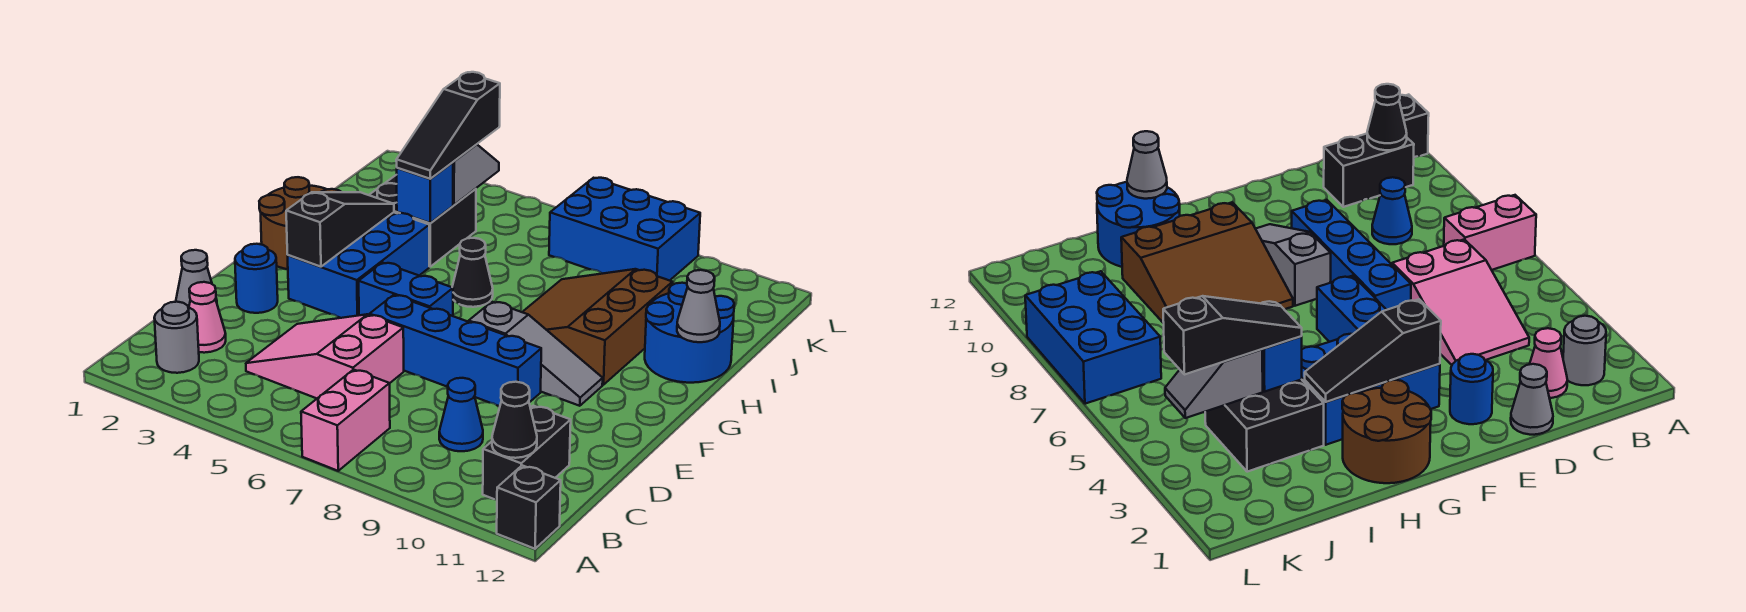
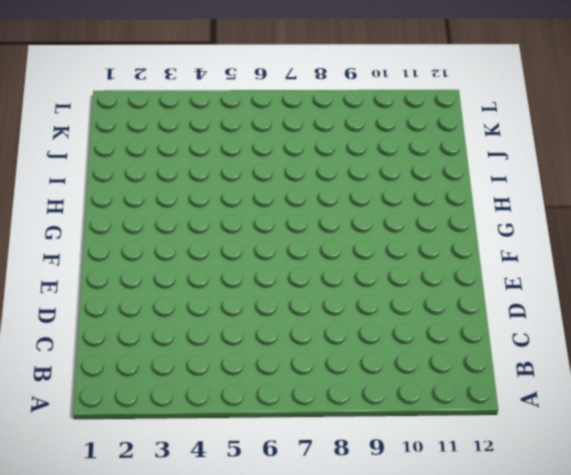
none -> pink brick A7:B7 level 1
none -> black brick A12 level 1
none -> grey round brick B2 level 1

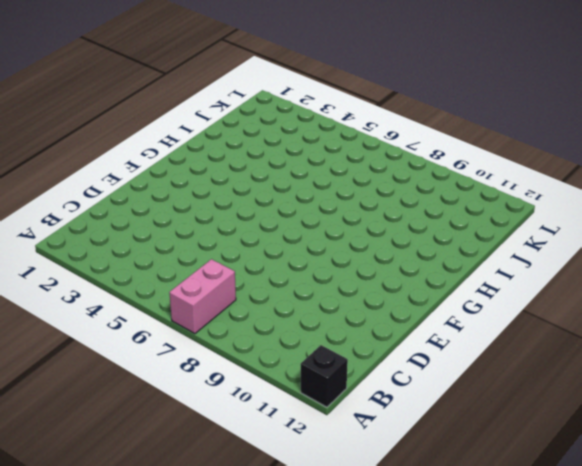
none -> grey round brick B2 level 1
none -> black brick B11:C11 level 1
none -> pink cone C2 level 1

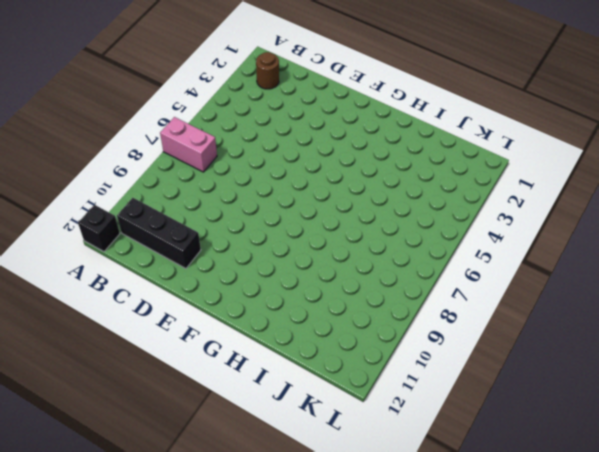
brown round brick B2 level 1 -> grey round brick B2 level 1
black brick B11:D11 level 1 -> black brick B11:C11 level 1
none -> pink cone C2 level 1
none -> pink slope C4:D6 level 1 top 6
none -> blue cone C9 level 1

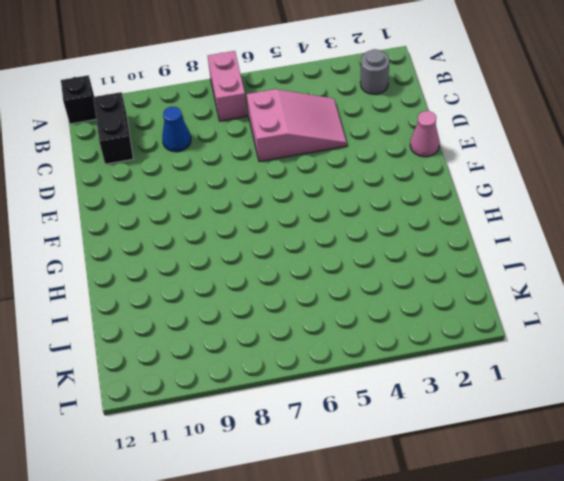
pink cone E1 level 1 -> pink cone C2 level 1
none -> grey cone D1 level 1
none -> blue round brick E2 level 1
none -> blue brick E6:E9 level 1

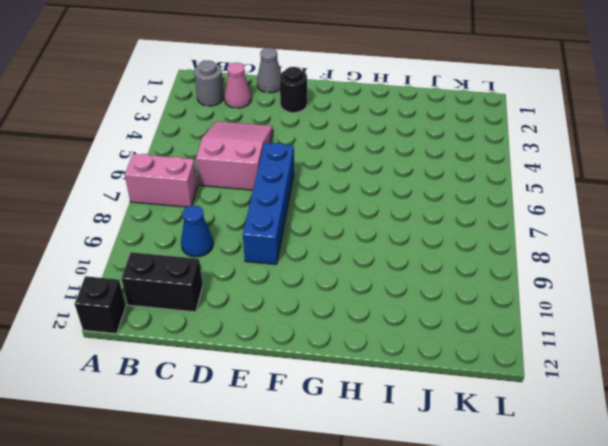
black round brick E2 level 1 -> blue round brick E2 level 1
none -> blue brick F3:H4 level 1
none -> blue brick F5:F6 level 1
none -> grey slope F8:F10 level 1 top 8

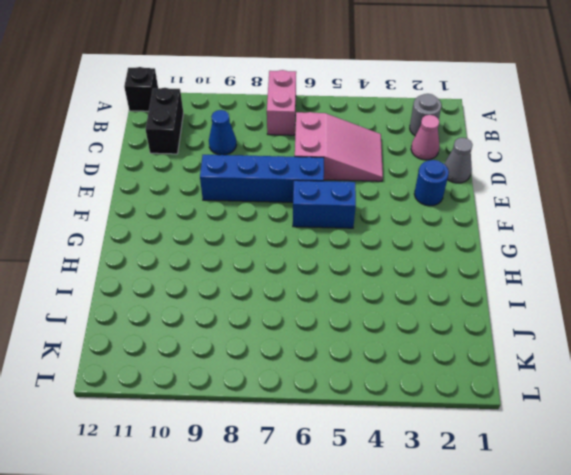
none -> blue brick F3:H4 level 1
none -> grey slope F8:F10 level 1 top 8
none -> brown round brick G1:H2 level 1

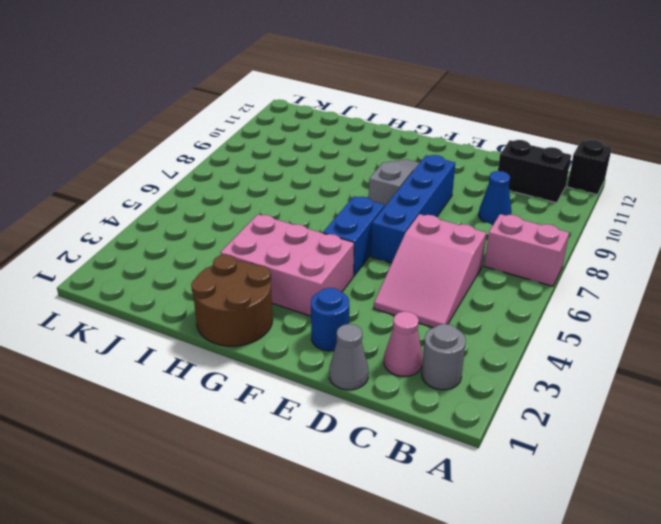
pink brick F3:H4 level 1 -> blue brick F3:H4 level 1
none -> brown slope G8:I10 level 1 top 10
none -> black cone H6 level 1
none -> blue round brick H11:I12 level 1

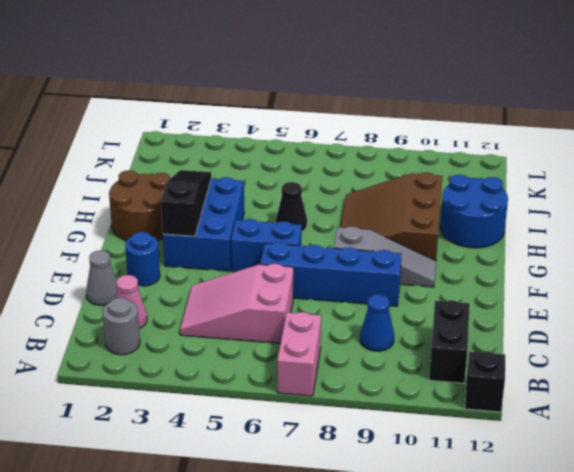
none -> black brick I3:J4 level 1
none -> blue brick K7:L9 level 1
none -> black cone B11 level 2

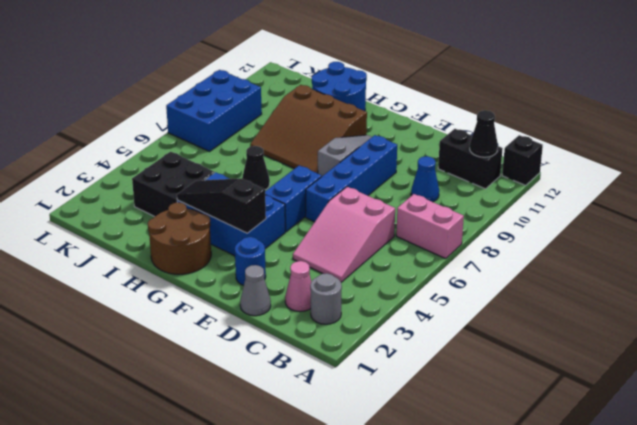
none -> grey cone H12 level 2
none -> blue brick I4 level 2
none -> grey slope J4:K4 level 2 top J

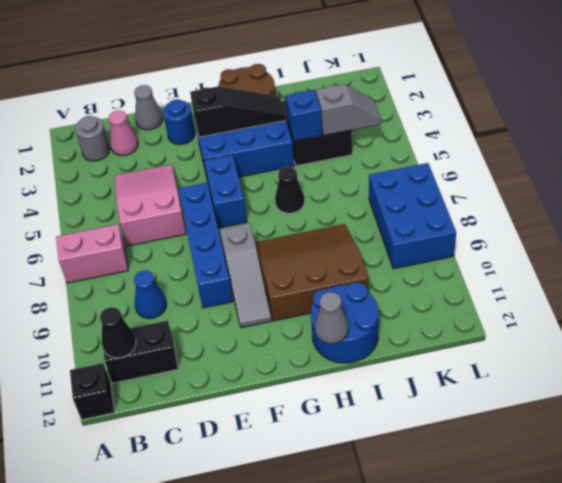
none -> black slope I4:K4 level 3 top K

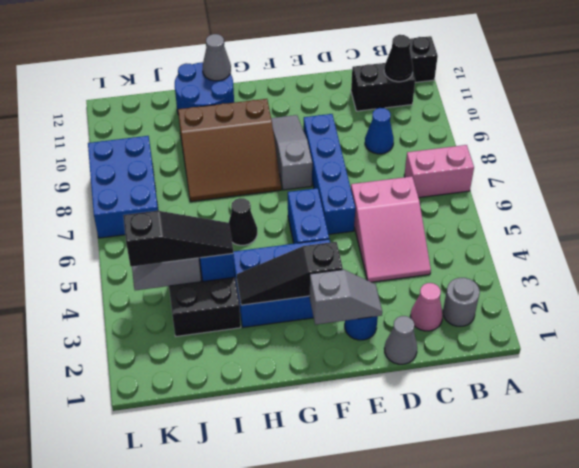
grey slope E2:F2 level 2 top F -> none
none -> brown round brick G1:H2 level 1

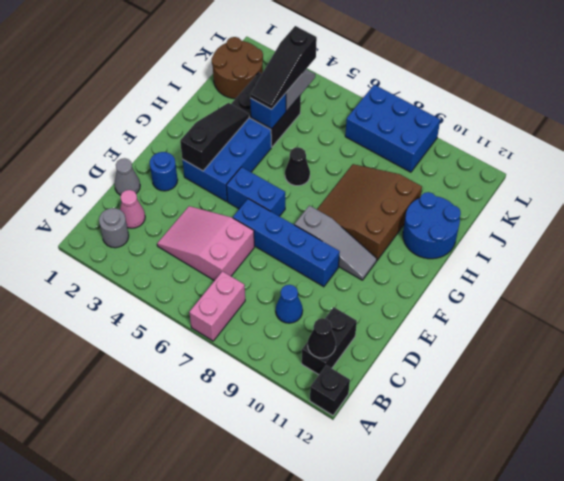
brown round brick J1:K2 level 1 -> brown round brick G1:H2 level 1
none -> grey cone H12 level 2

